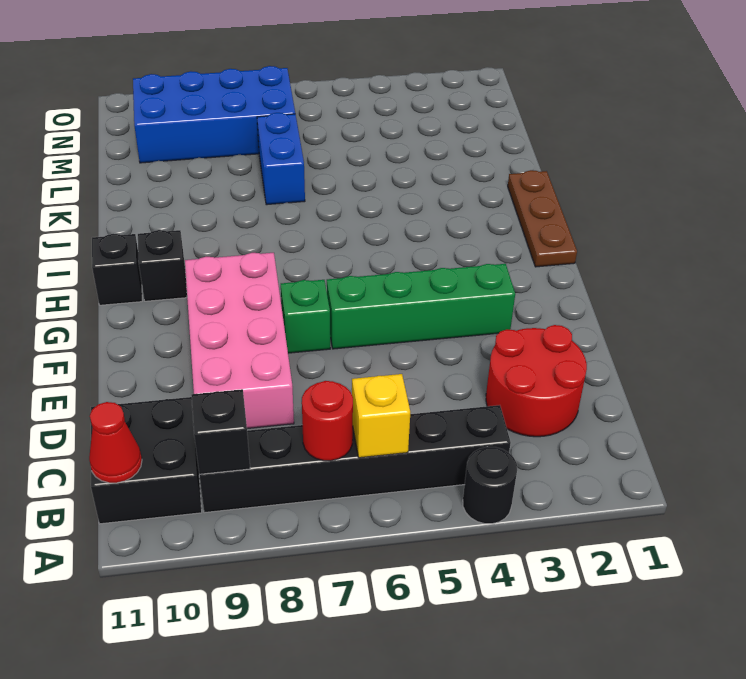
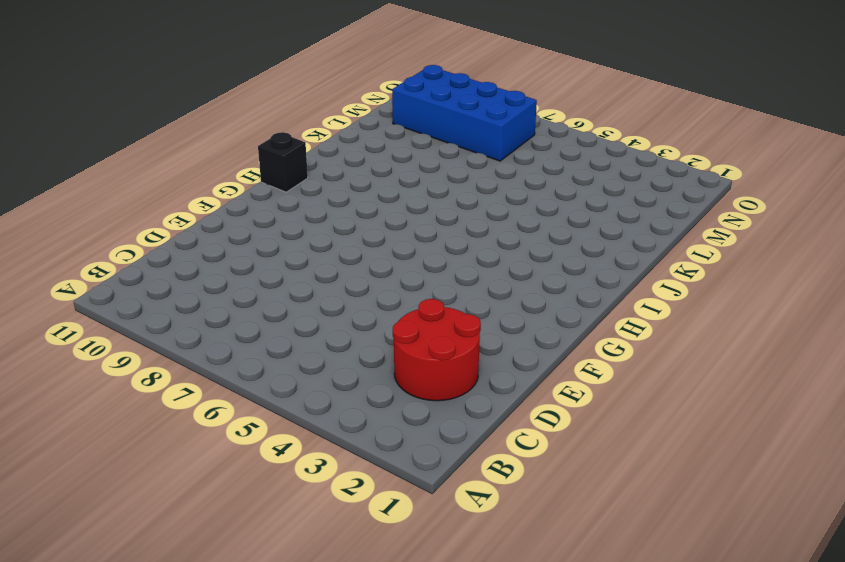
none -> black round brick A4 level 1
none -> black brick B4:B9 level 1
none -> black brick B10:C11 level 1

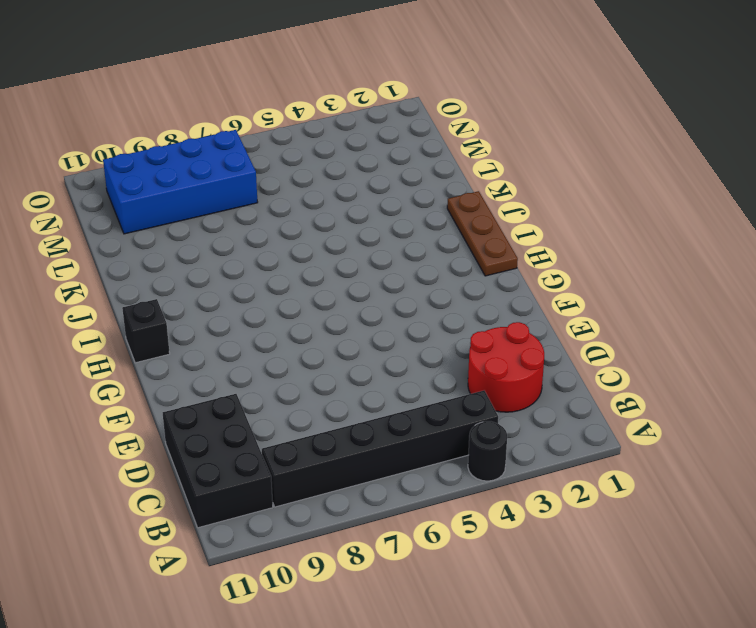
black brick B10:D11 level 1 -> black brick B10:C11 level 1
none -> pink brick D8:G9 level 1
none -> green brick F3:F6 level 1
none -> green brick F7 level 1

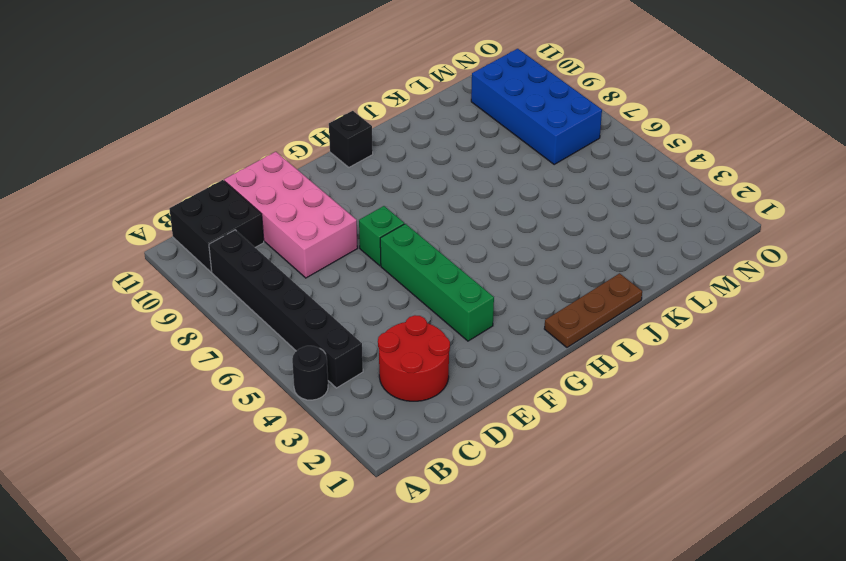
pink brick D8:E11 level 1 -> pink brick D8:G9 level 1
none -> black brick H10 level 1
none -> blue brick K7:L7 level 1
none -> yellow brick B6 level 2

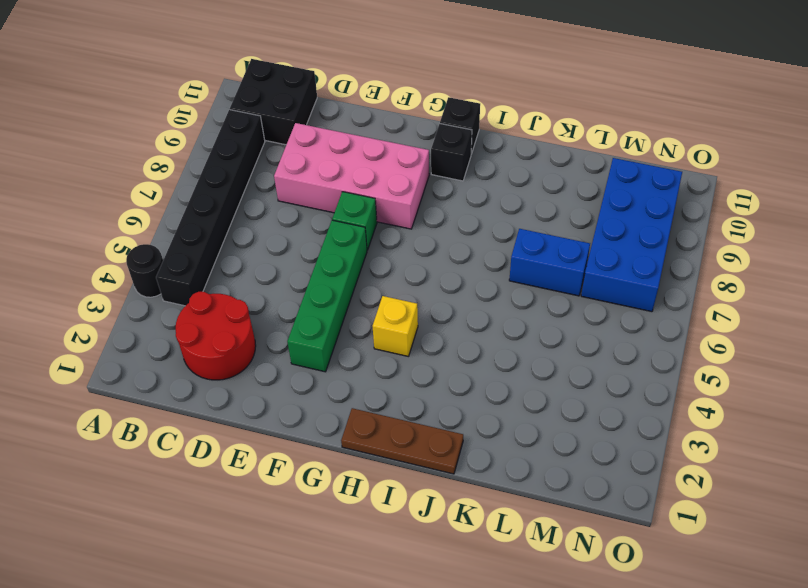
yellow brick H4 level 1 -> yellow brick B6 level 2
none -> red round brick B7 level 2
none -> black brick B9 level 2
none -> red cone B11 level 2

